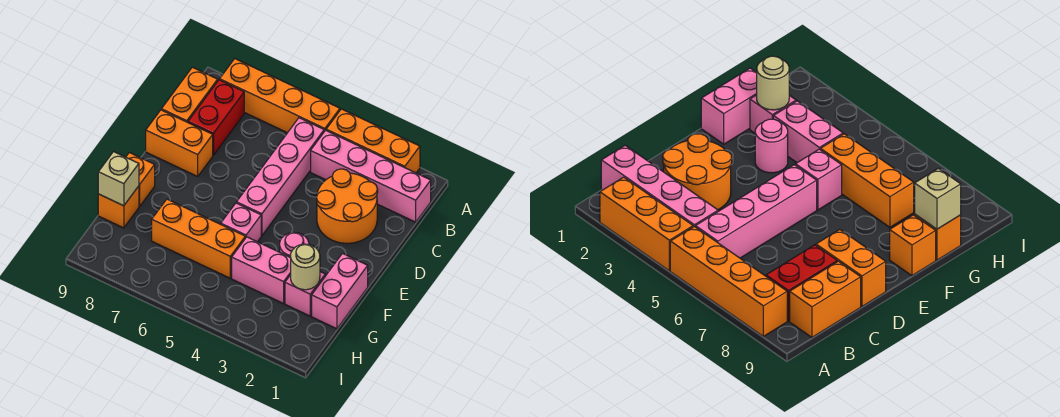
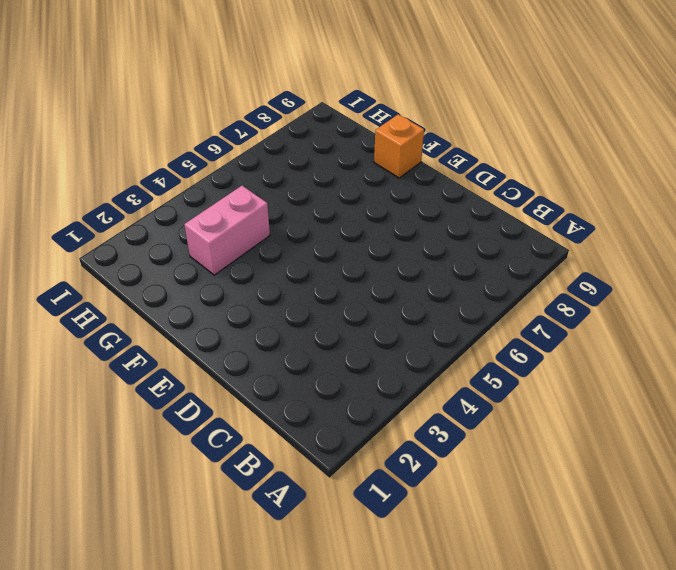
none -> orange brick A2:A4 level 1
none -> orange brick A5:A8 level 1
none -> pink brick B1:B4 level 1

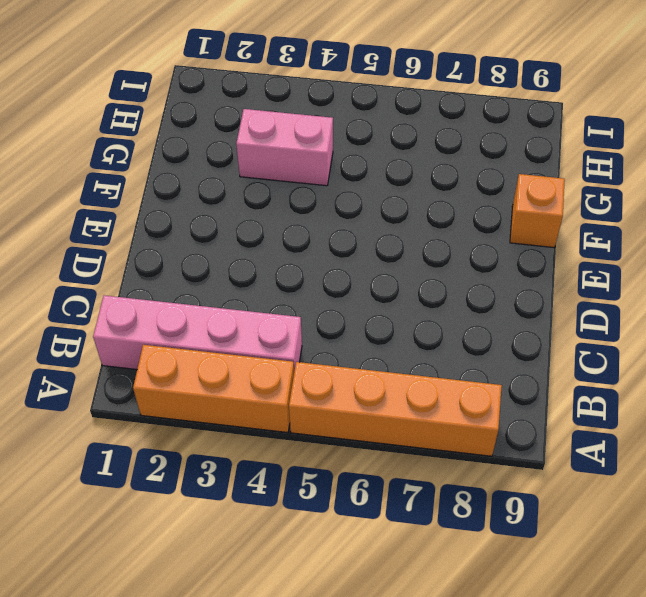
none -> pink brick B5:E5 level 1
none -> red brick B8:C8 level 1
none -> orange brick B9:C9 level 1

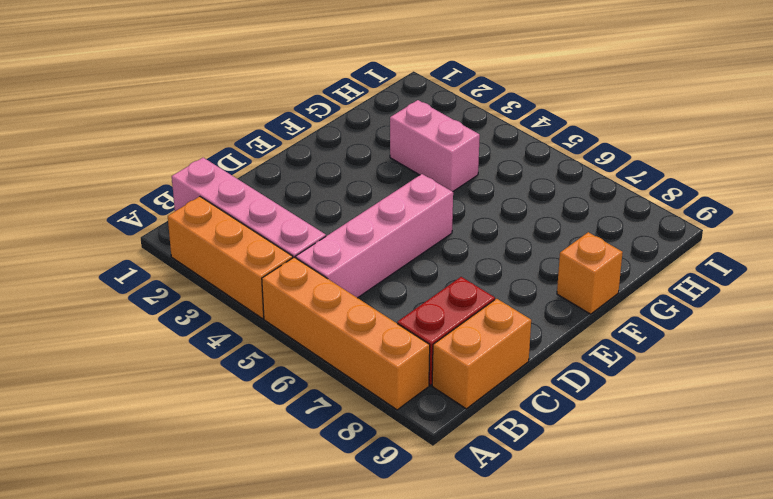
none -> orange round brick C2:D3 level 1
none -> orange brick D8:D9 level 1
none -> pink brick F1:G1 level 1

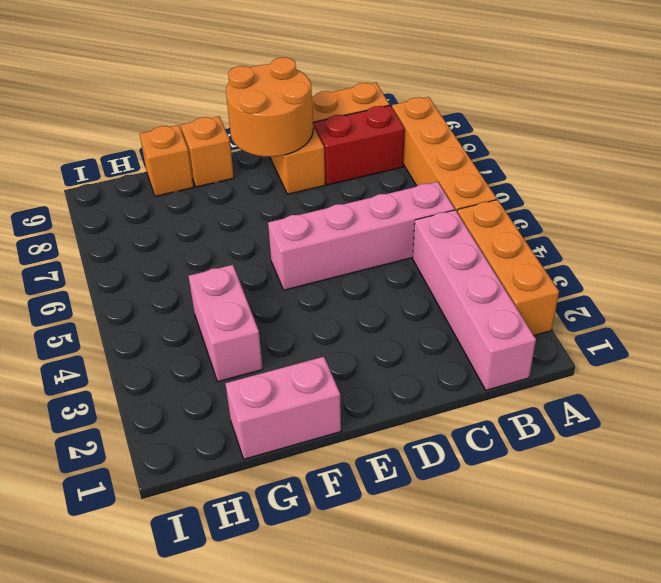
orange round brick D8:E9 level 2 -> orange round brick C2:D3 level 1
none -> pink round brick F3 level 1
none -> pink brick F5 level 1
none -> pink brick G2 level 1

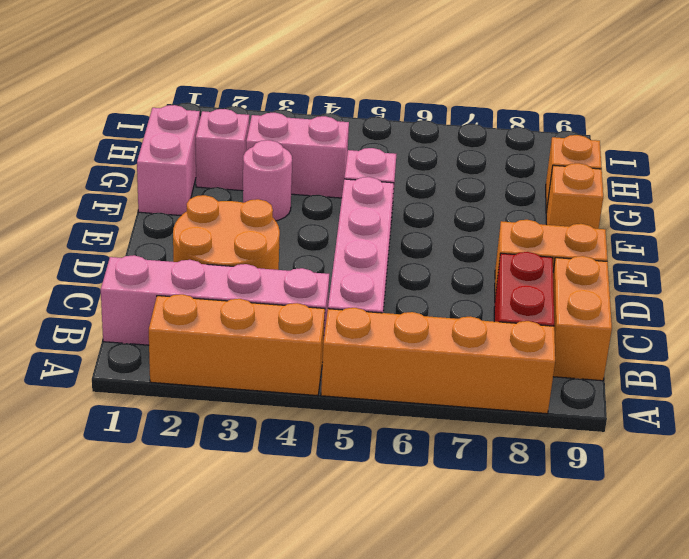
none -> orange brick G5:G7 level 1
none -> tan round brick G2 level 2
none -> tan brick G9 level 2

